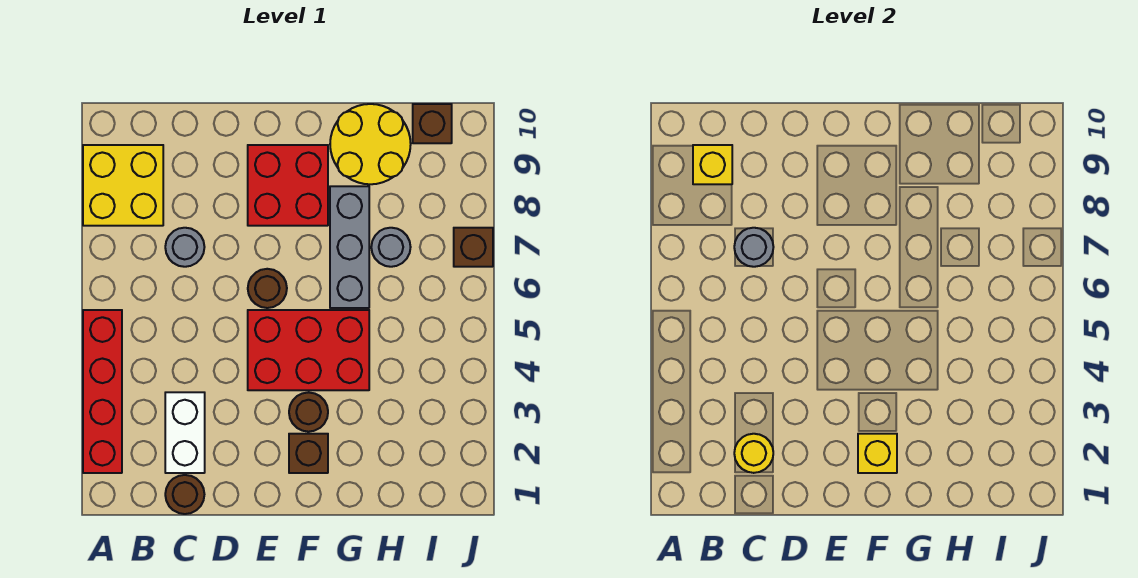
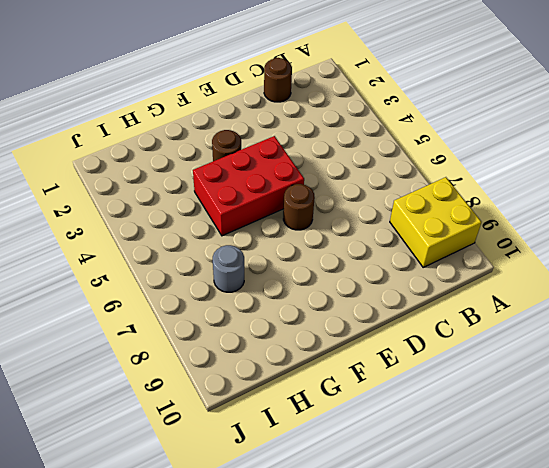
none -> red brick A2:A5 level 1
none -> white brick C2:C3 level 1
none -> grey round brick C7 level 1

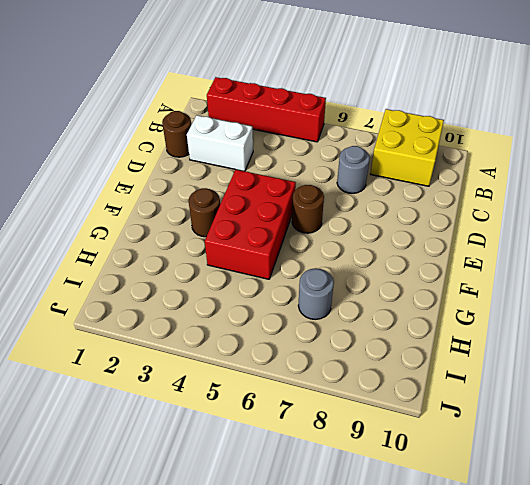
none -> red brick E8:F9 level 1
none -> brown brick F2 level 1
none -> grey brick G6:G8 level 1

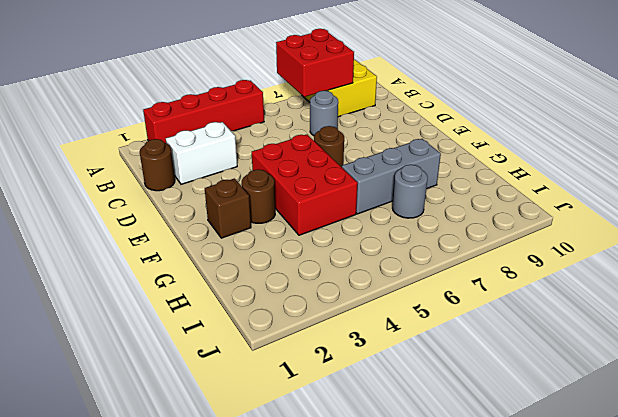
red brick A7:B8 level 2 -> red brick E8:F9 level 1
none -> yellow round brick G9:H10 level 1
none -> brown brick I10 level 1
none -> brown brick J7 level 1

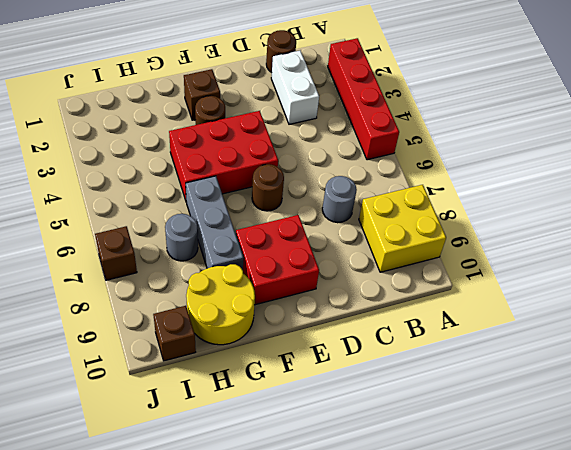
none -> yellow brick B9 level 2
none -> yellow round brick C2 level 2
none -> grey round brick C7 level 2

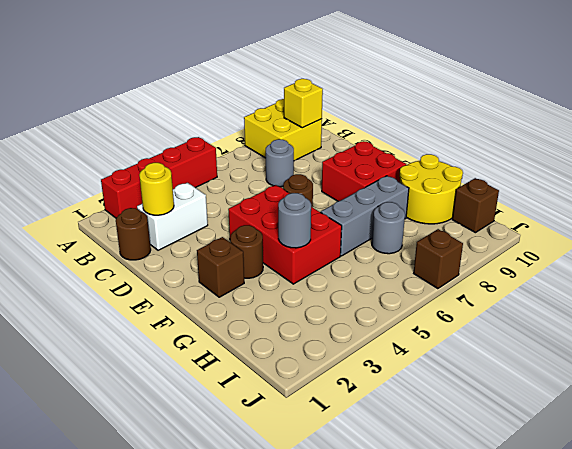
grey round brick G4 level 2 -> grey round brick C7 level 2
none -> yellow brick F2 level 2

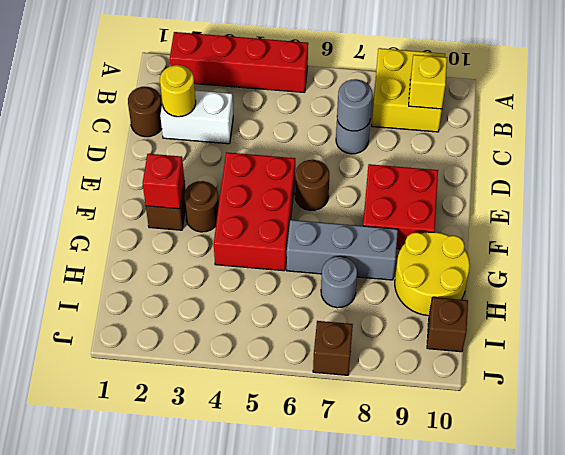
red brick F2 level 2 -> yellow brick F2 level 2

